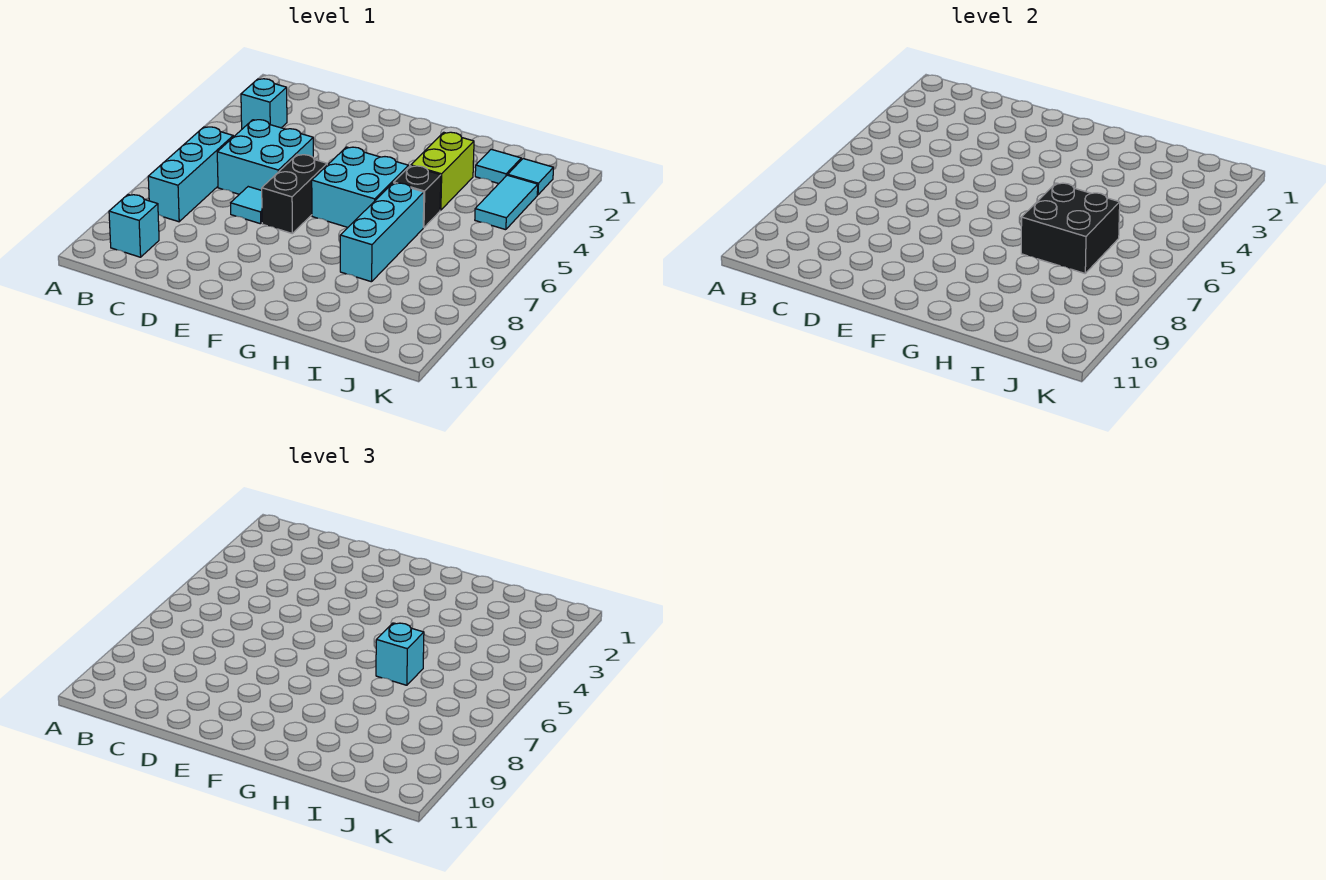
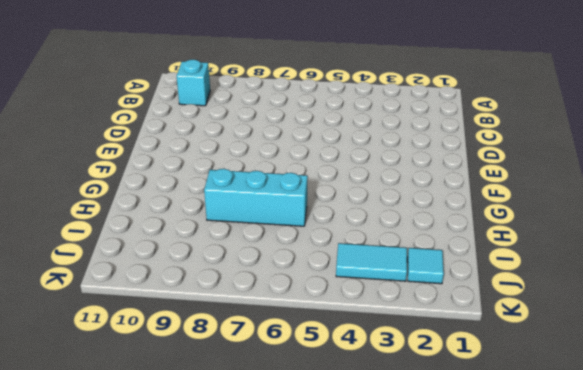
none -> cyan brick B3 level 1
none -> cyan brick B6:B8 level 1
none -> cyan brick C5:D6 level 1

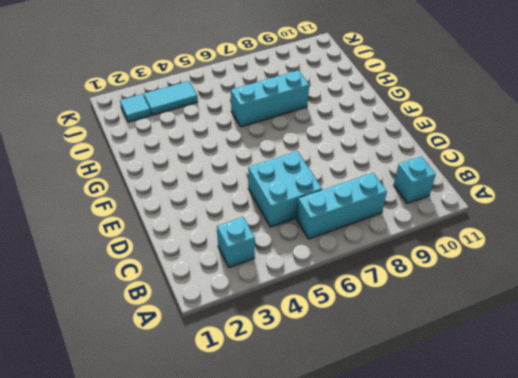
none -> cyan tile D7 level 1
none -> black brick E6:E7 level 1
none -> cyan brick F5:G6 level 1

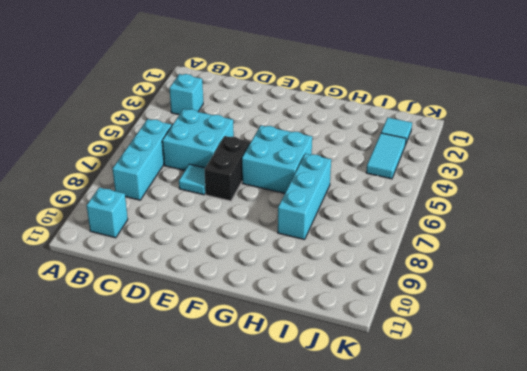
none -> lime brick H3:H4 level 1
none -> black brick H5 level 1
none -> cyan tile I2 level 1

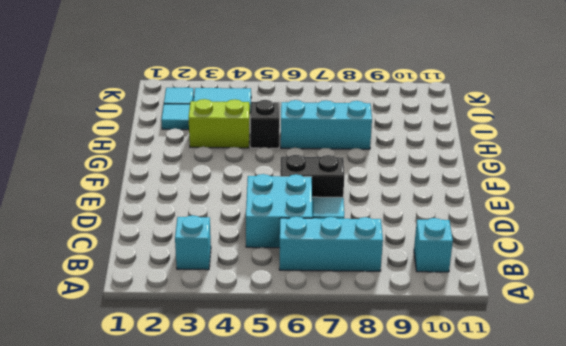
none -> cyan brick F5:G6 level 1
none -> black brick H6:I7 level 2
none -> cyan brick H6 level 3

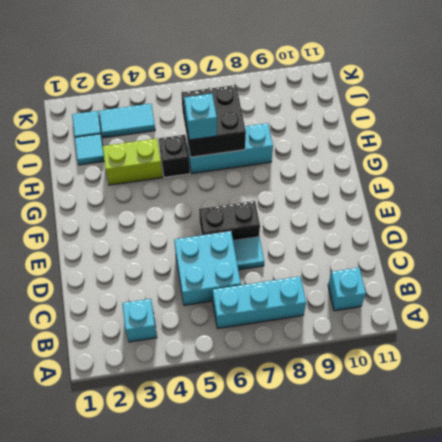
none -> cyan brick F5:G6 level 1

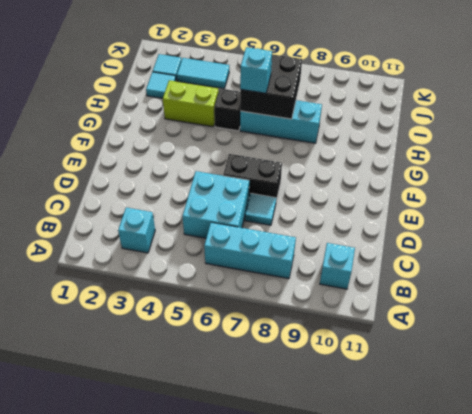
none -> cyan brick F5:G6 level 1

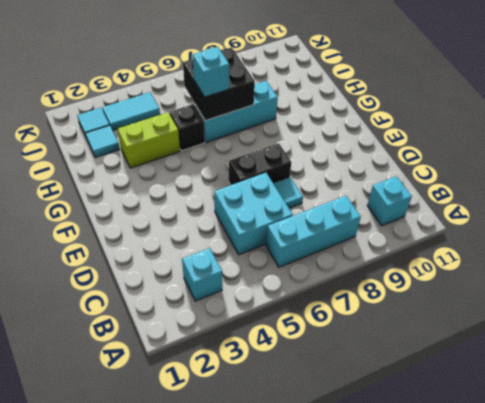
none -> cyan brick F5:G6 level 1

